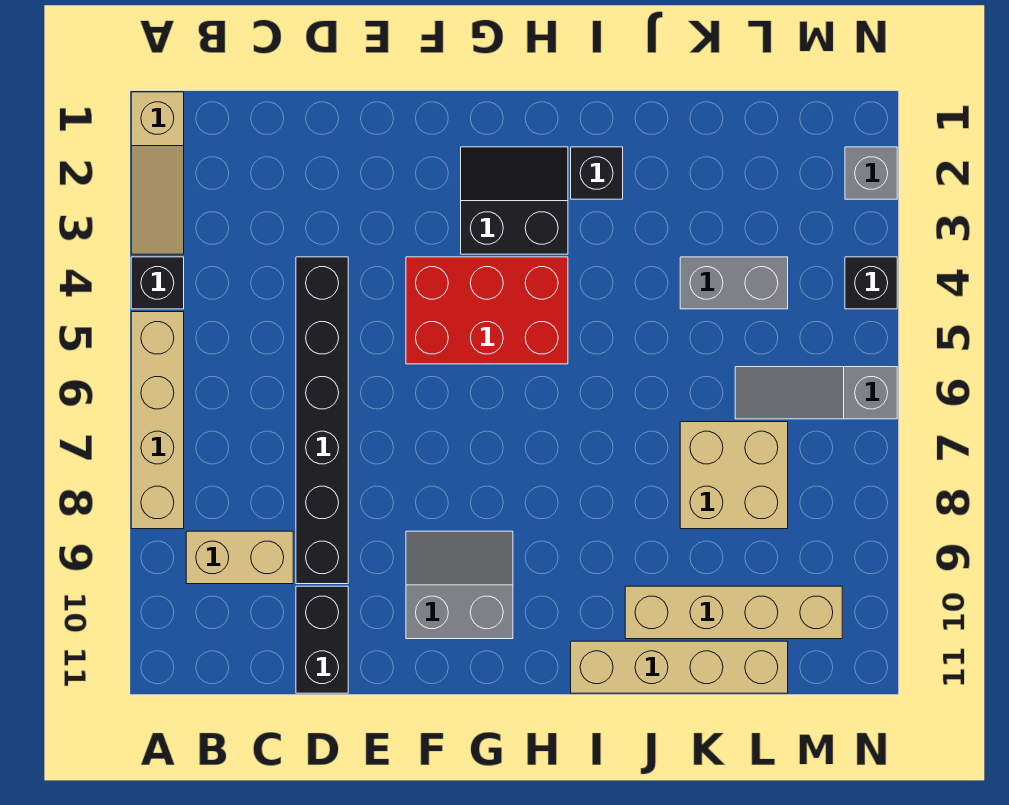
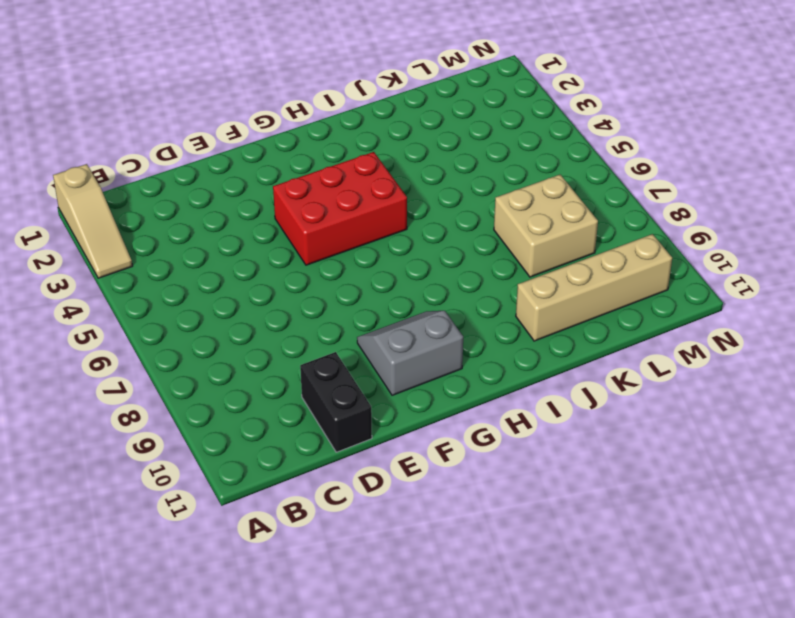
none -> black brick A4 level 1
none -> tan brick A5:A8 level 1
none -> tan brick B9:C9 level 1

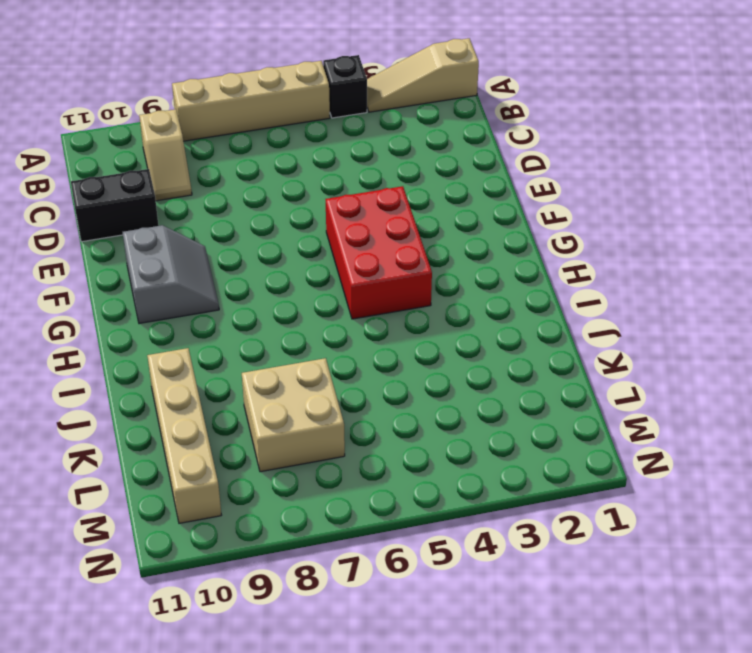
tan slope B9:C9 level 1 top B -> tan brick B9:C9 level 1
none -> black brick D4:D9 level 1
none -> black slope G2:H3 level 1 top 3
none -> black brick I2 level 1

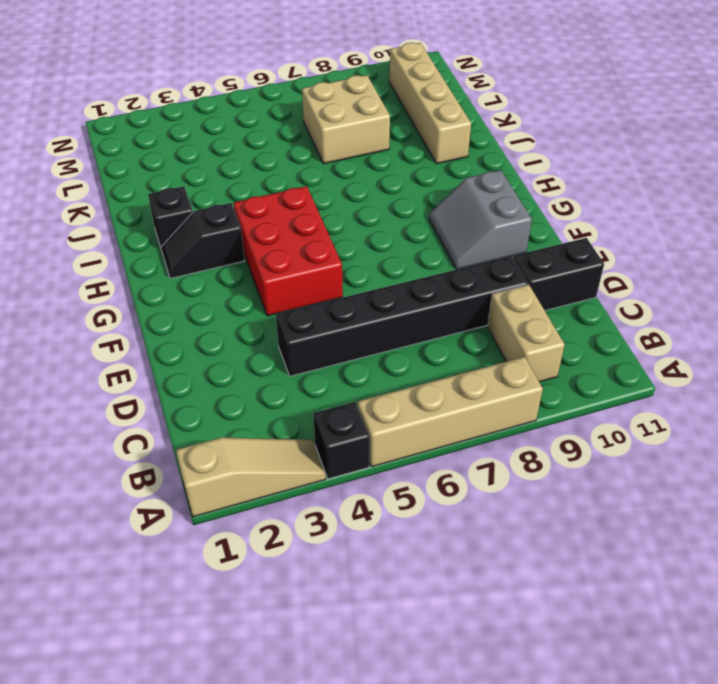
black slope H2:H3 level 1 top 3 -> black slope G2:H3 level 1 top 3
none -> tan brick I11:L11 level 1
none -> grey brick K4:L4 level 1
none -> grey slope L6:N6 level 1 top N

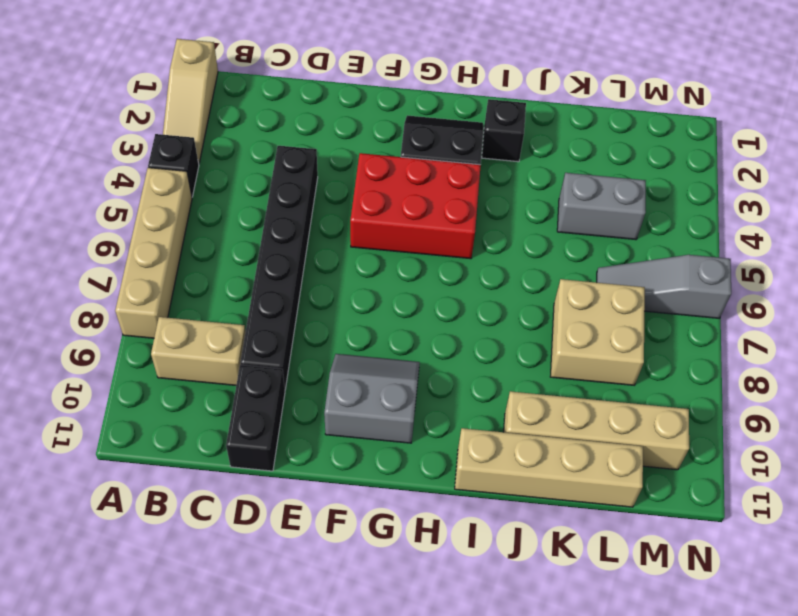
none -> grey brick N2 level 1
none -> black brick N4 level 1

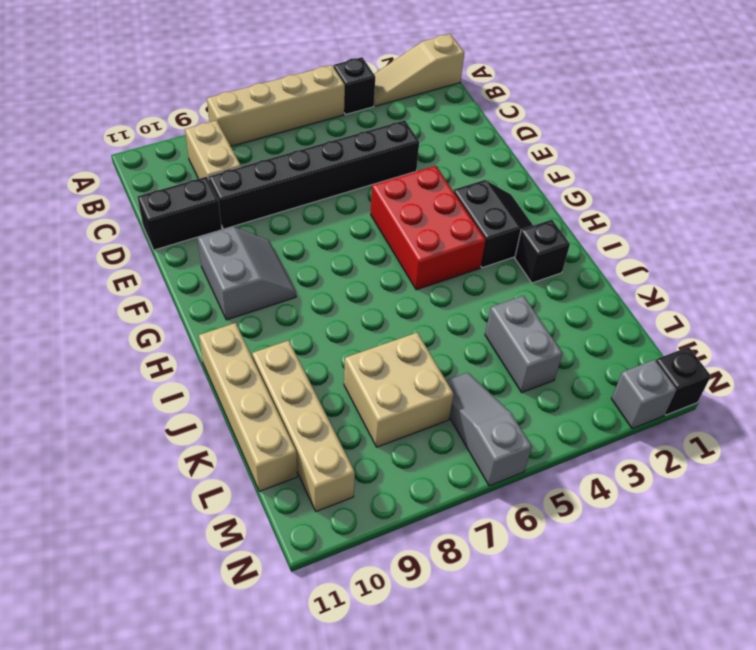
black brick N1 level 1 -> black brick N4 level 1

